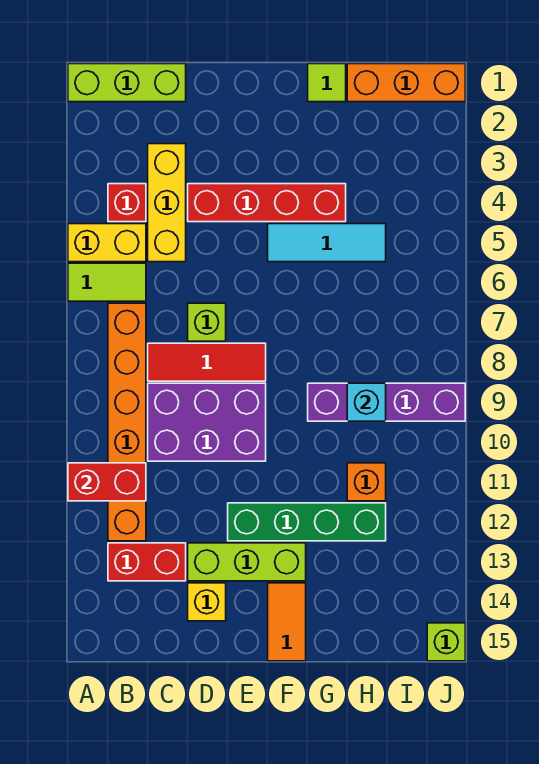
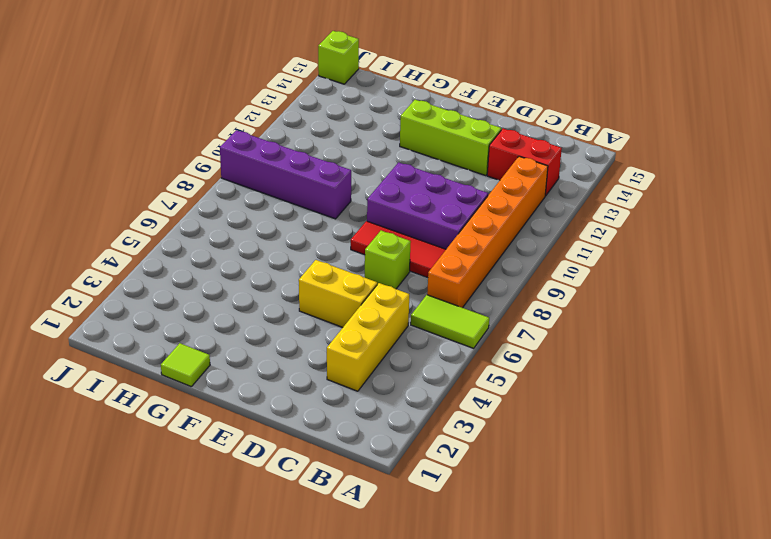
yellow brick D5:E5 level 1 -> yellow brick A5:B5 level 1
none -> lime brick A1:C1 level 1
none -> red brick B4 level 1
none -> red brick D4:G4 level 1

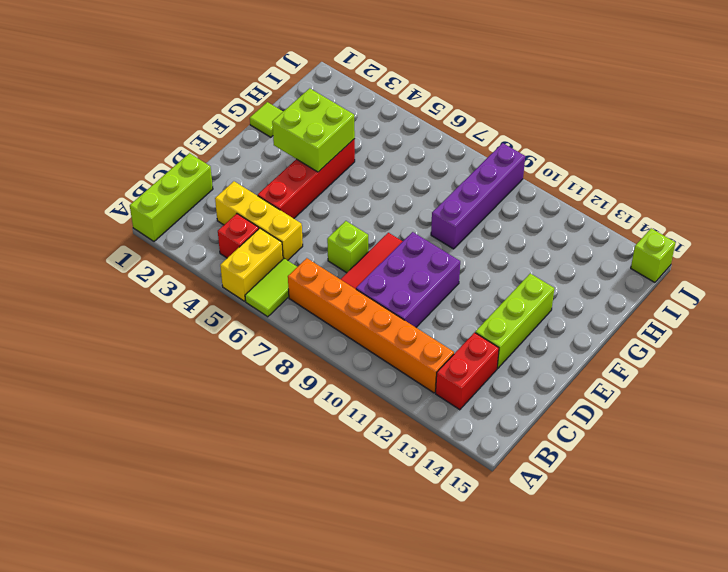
lime brick F3:G4 level 2 -> none
none -> yellow brick D14 level 1
none -> green brick E12:H12 level 1
none -> cyan tile F5:H5 level 1

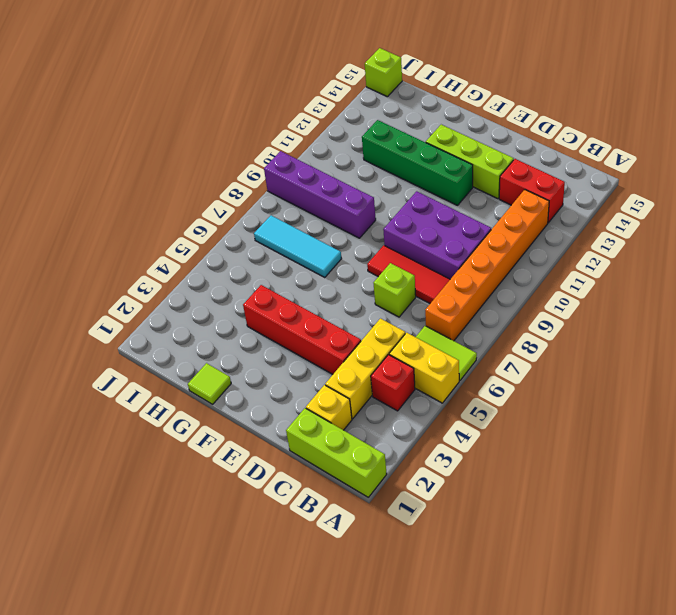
yellow brick C2 level 1 -> yellow brick D14 level 1
cyan tile G7:I7 level 1 -> cyan tile F5:H5 level 1
none -> orange tile F14:F15 level 1
none -> orange brick H1:J1 level 1
none -> orange brick H11 level 1

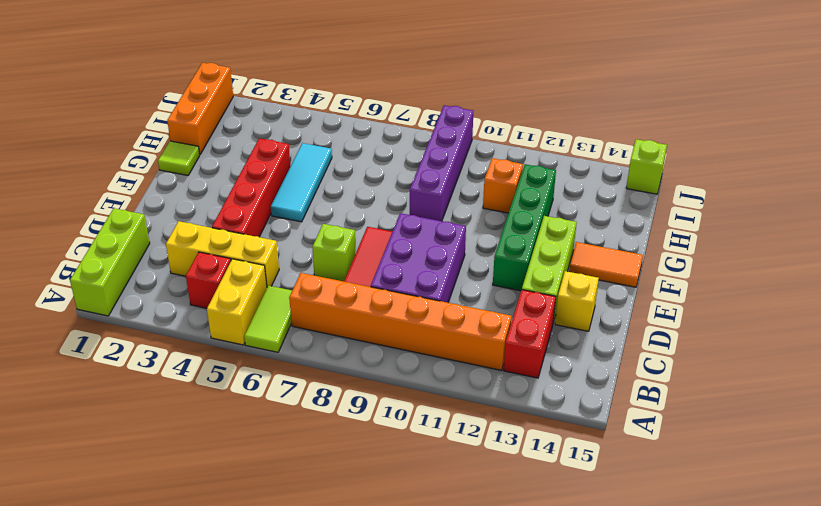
none -> red brick A11:B11 level 2
none -> cyan brick H9 level 2

